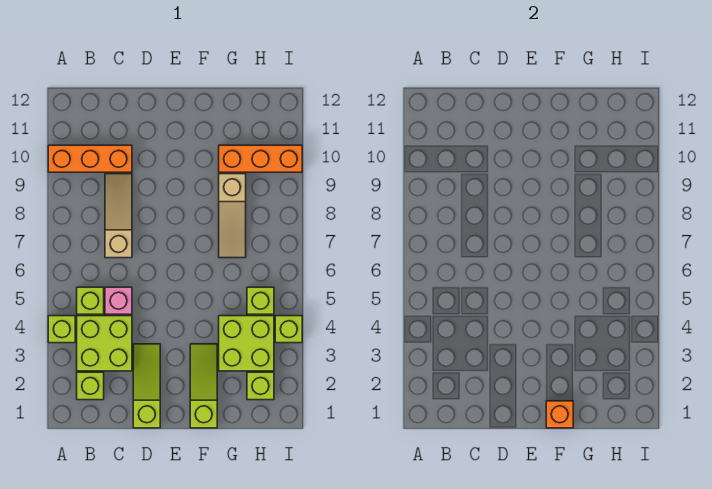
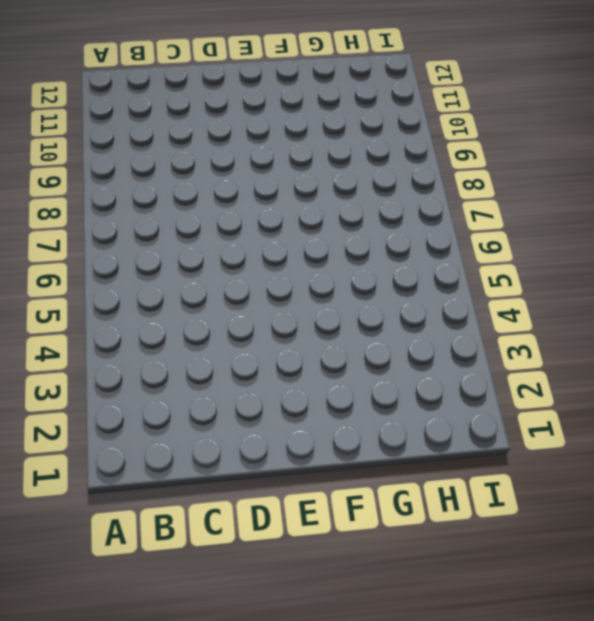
none -> lime brick A4 level 1
none -> orange brick A10:C10 level 1
none -> lime brick B2 level 1

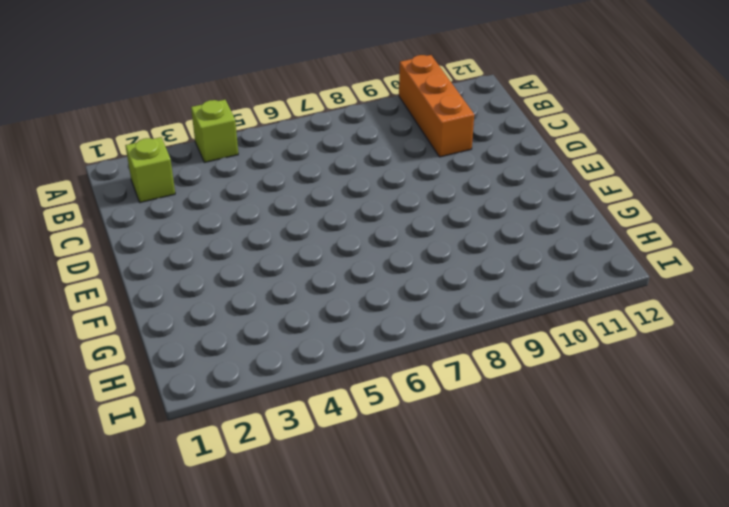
none -> lime brick B3:C4 level 1
none -> lime brick B5 level 1
none -> pink brick C5 level 1

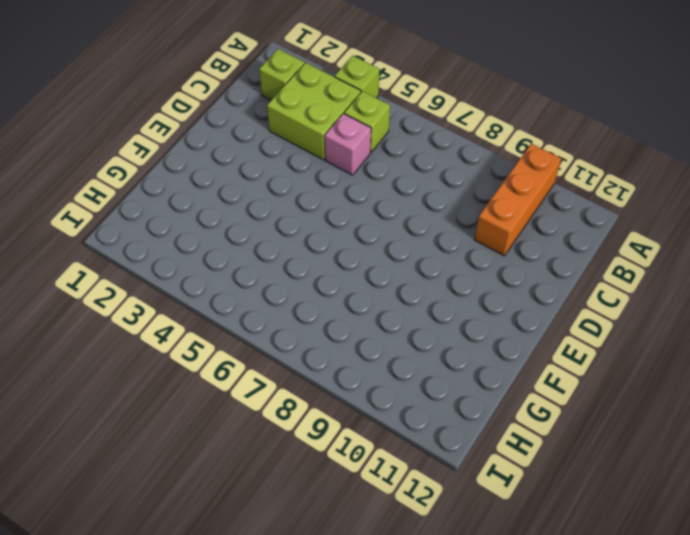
none -> tan slope C7:C9 level 1 top 7
none -> lime slope D1:D3 level 1 top 1
none -> lime slope F1:F3 level 1 top 1

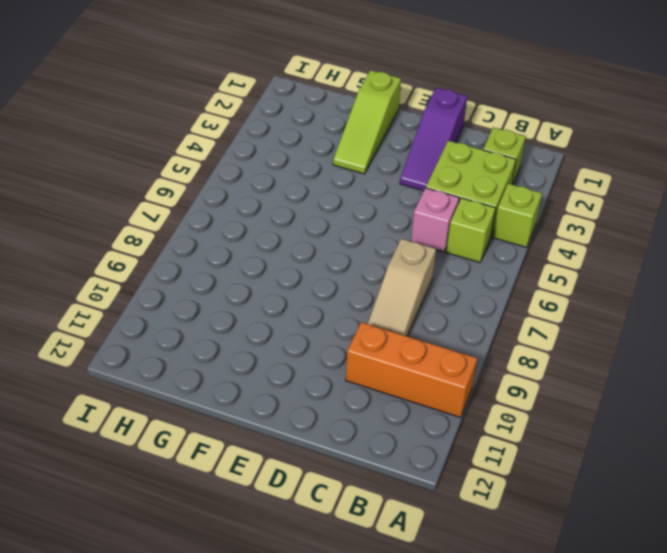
purple slope D1:D3 level 1 top 1 -> lime slope D1:D3 level 1 top 1
none -> lime brick G3:H4 level 1
none -> tan slope G7:G9 level 1 top 9
none -> orange brick G10:I10 level 1

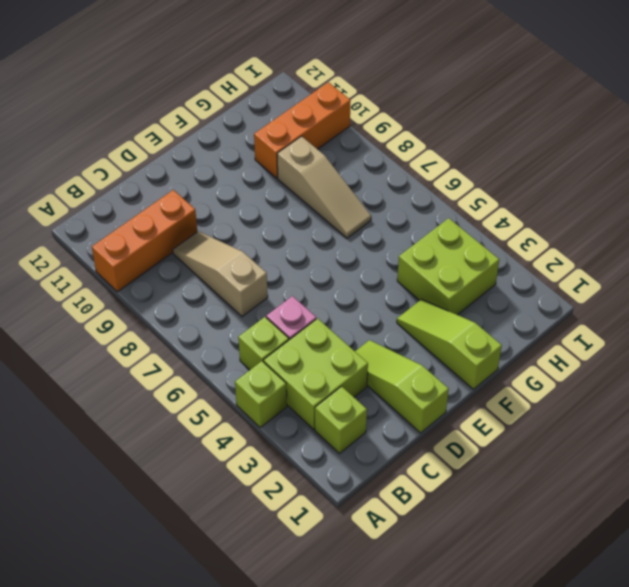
none -> lime brick H2 level 1
none -> lime brick H5 level 1
none -> lime brick I4 level 1

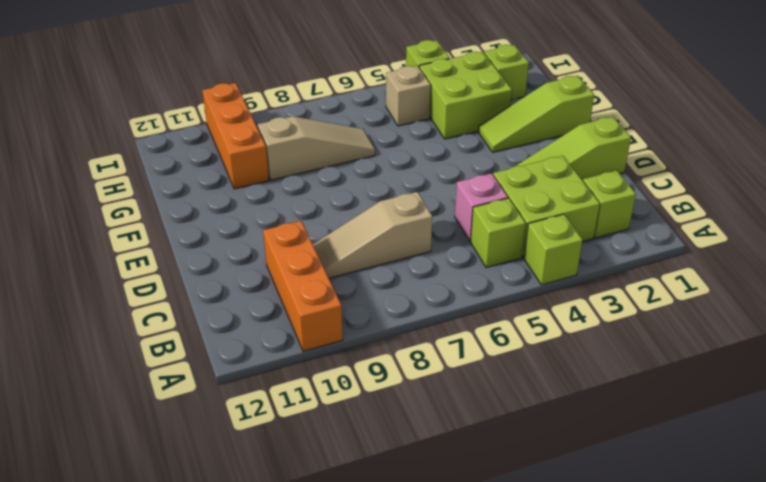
tan brick H5 level 1 -> lime brick H5 level 1
none -> orange brick F1 level 2

